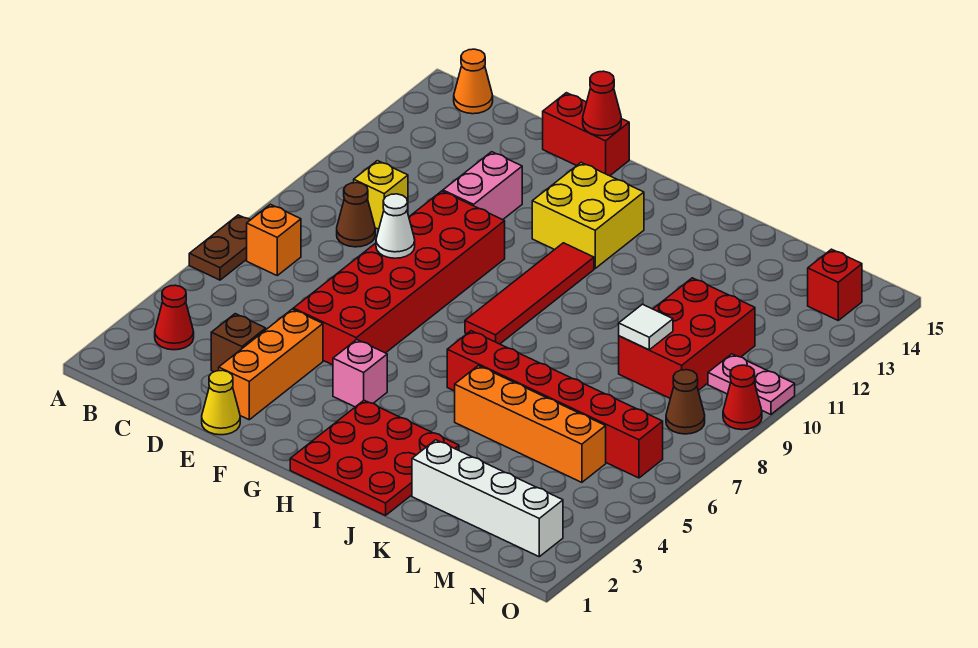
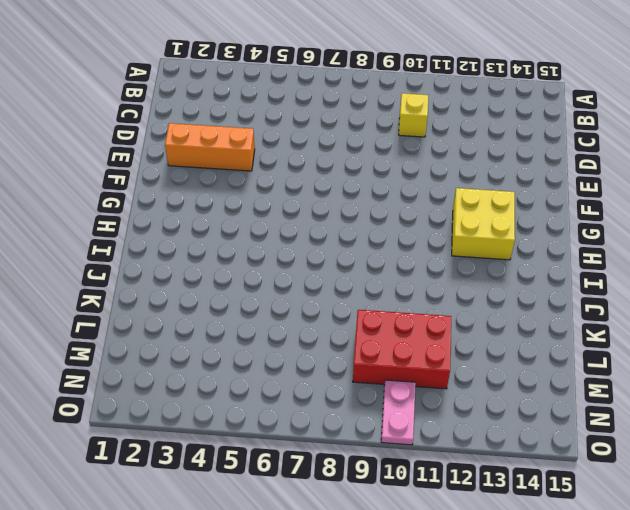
none -> brown plate A6:A7 level 1
none -> red cone B3 level 1
none -> orange brick B7 level 1

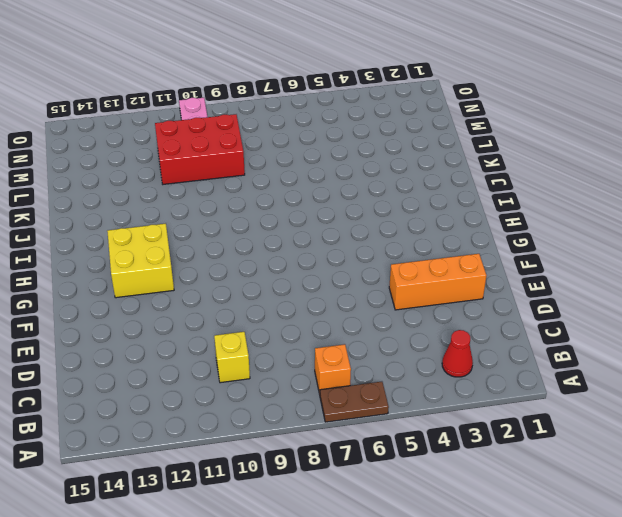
none -> orange cone B15 level 1
none -> brown cone C9 level 1
none -> brown brick D3 level 1

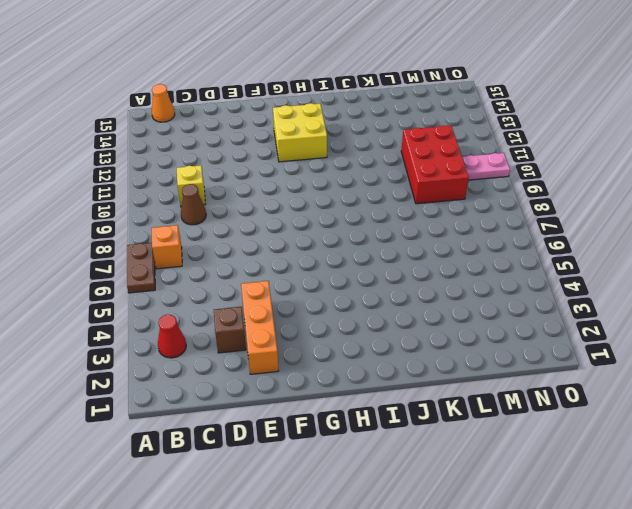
none -> yellow cone E1 level 1
none -> red brick E5:F10 level 1
none -> pink brick E11:E12 level 1

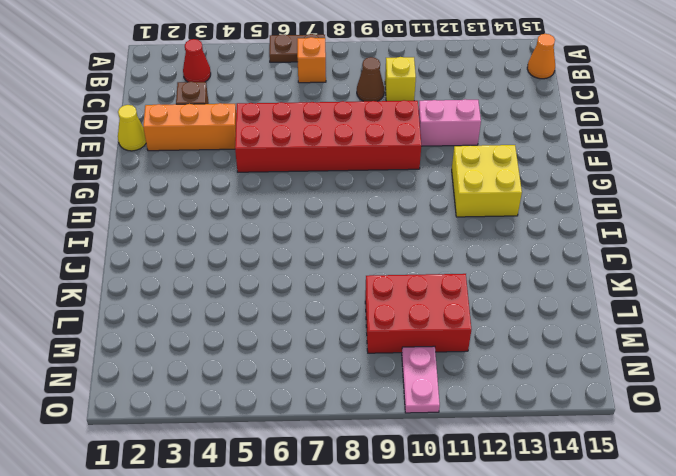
none -> red brick E15:F15 level 1
none -> pink brick G4 level 1
none -> red plate H1:J3 level 1

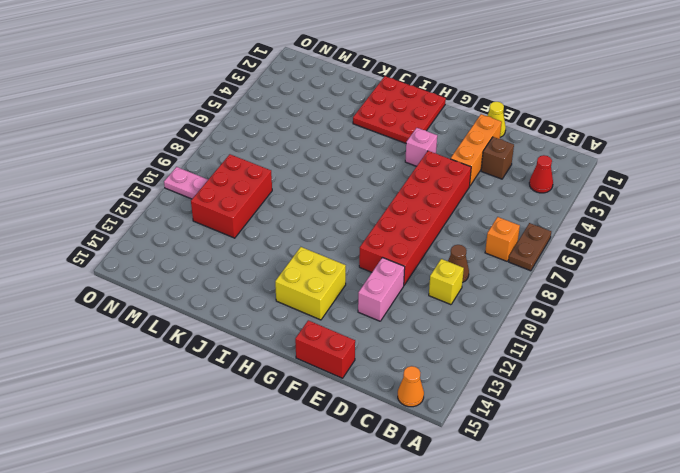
none -> red tile H8:H11 level 1
none -> red brick I6:N6 level 1
none -> orange brick J5:M5 level 1

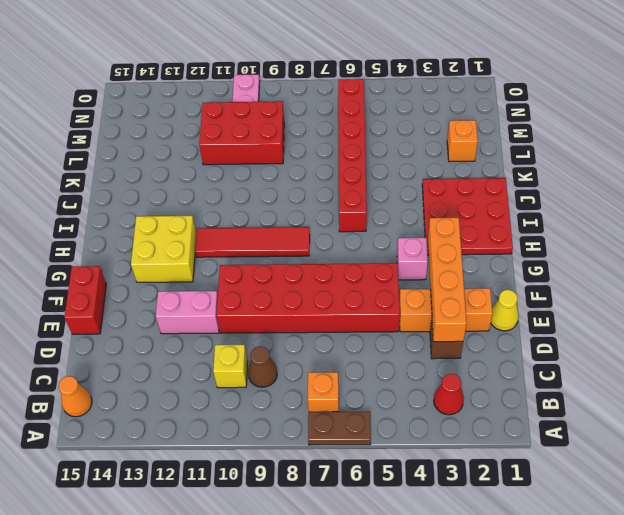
orange brick D3:G3 level 2 -> orange brick J5:M5 level 1
orange brick L2 level 1 -> white brick K2:N2 level 1
none -> brown cone N8 level 1
none -> red brick N14 level 1
none -> red cone O9 level 1

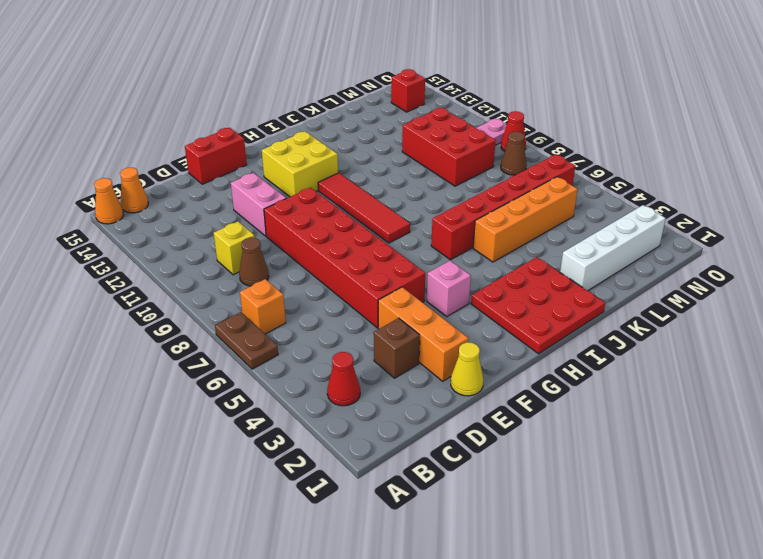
orange cone A15 level 1 -> none
none -> white cone E8 level 2
none -> red cone F15 level 2
none -> white tile L9 level 2

